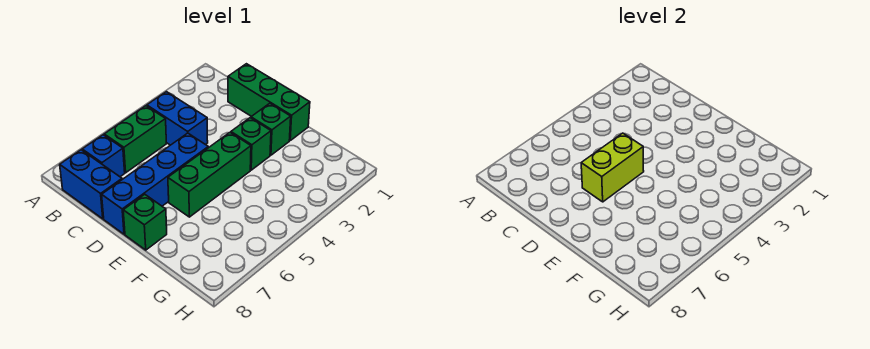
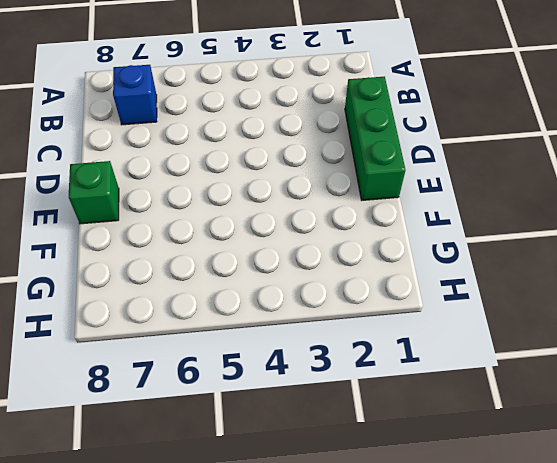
none -> blue brick B4:C4 level 1
none -> green brick B5:B6 level 1

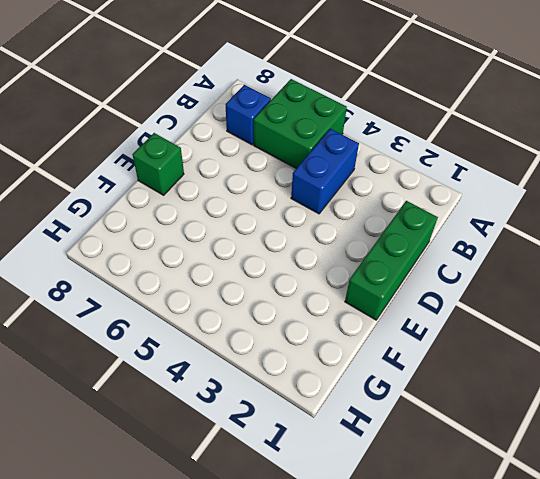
green brick A5:B6 level 1 -> green brick B5:B6 level 1
none -> blue brick B8:C8 level 1
none -> blue brick D5:D8 level 1

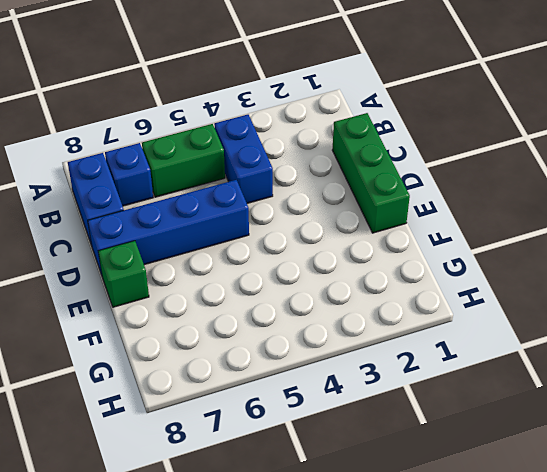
none -> green brick E2 level 1
none -> green brick E3 level 1

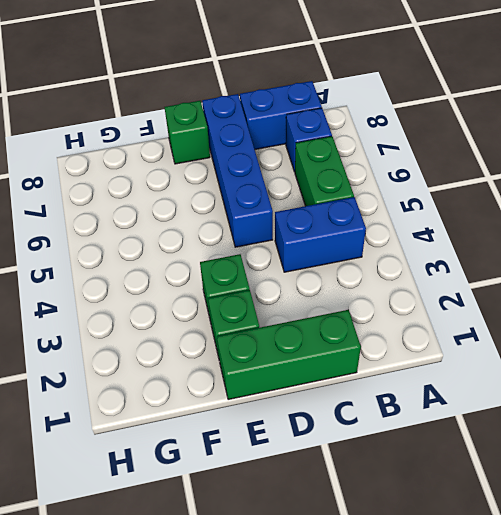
none -> green brick E4:E6 level 1
none -> lime brick D5:D6 level 2

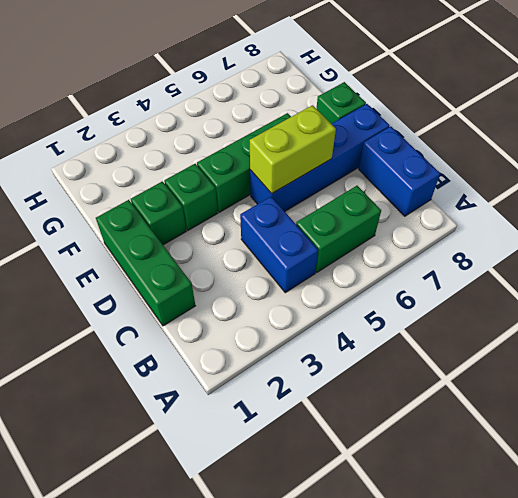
none -> blue brick B7 level 1

